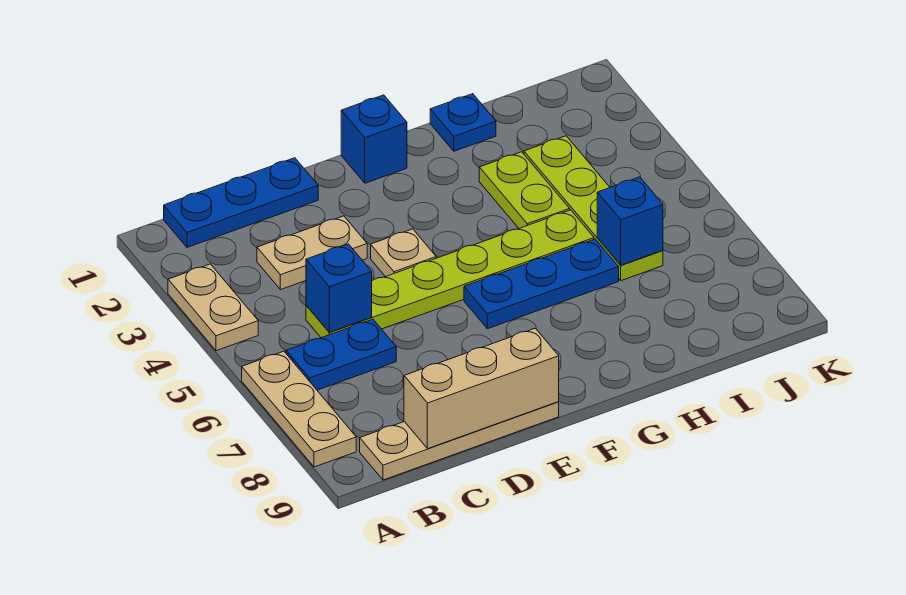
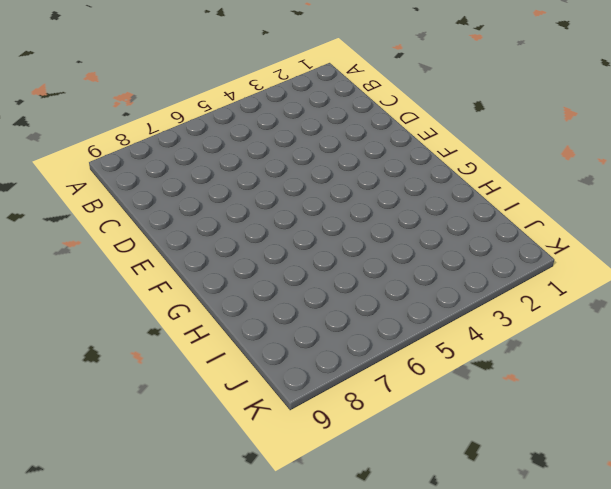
none -> tan plate A3:A4 level 1
none -> tan plate A6:A8 level 1
none -> blue plate B1:D1 level 1

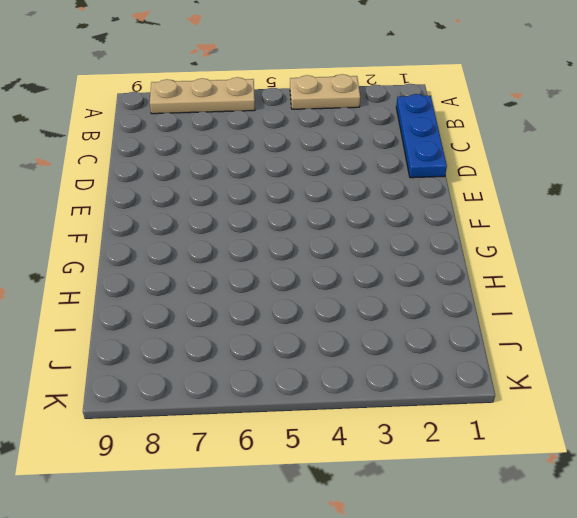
none -> blue plate B6:C6 level 1
none -> tan plate B9:E9 level 1
none -> tan plate C3:D3 level 1

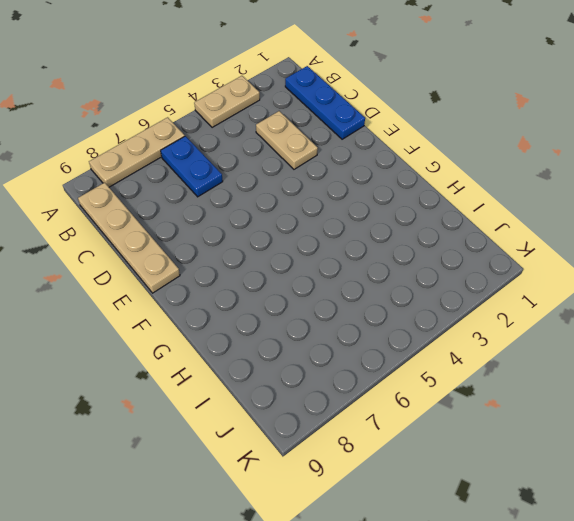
none -> lime plate C5:H5 level 1
none -> tan plate E4 level 1
none -> blue brick F1 level 1

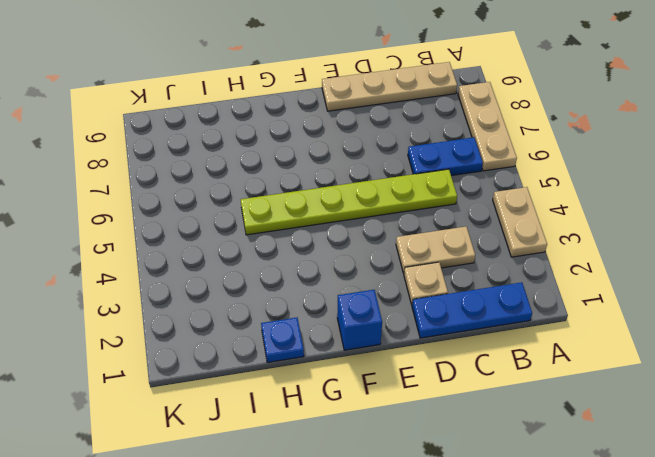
tan plate D2 level 1 -> tan plate E4 level 1
none -> blue plate F6:H6 level 1
none -> lime plate H3:H4 level 1
none -> lime plate I3:I6 level 1

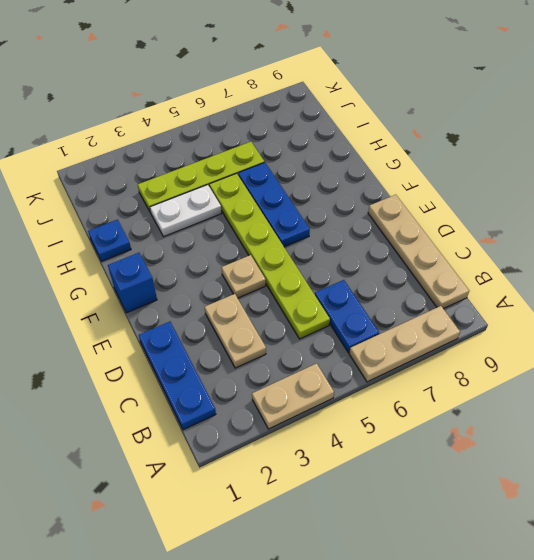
white plate H3:H4 level 1 -> lime plate H3:H4 level 1
none -> blue brick C5 level 2
none -> tan brick C9:E9 level 2
none -> blue brick I6 level 2

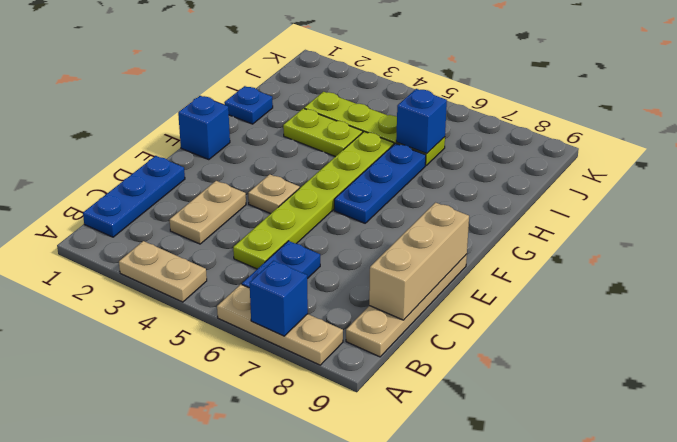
blue brick A7 level 2 -> blue brick C5 level 2

